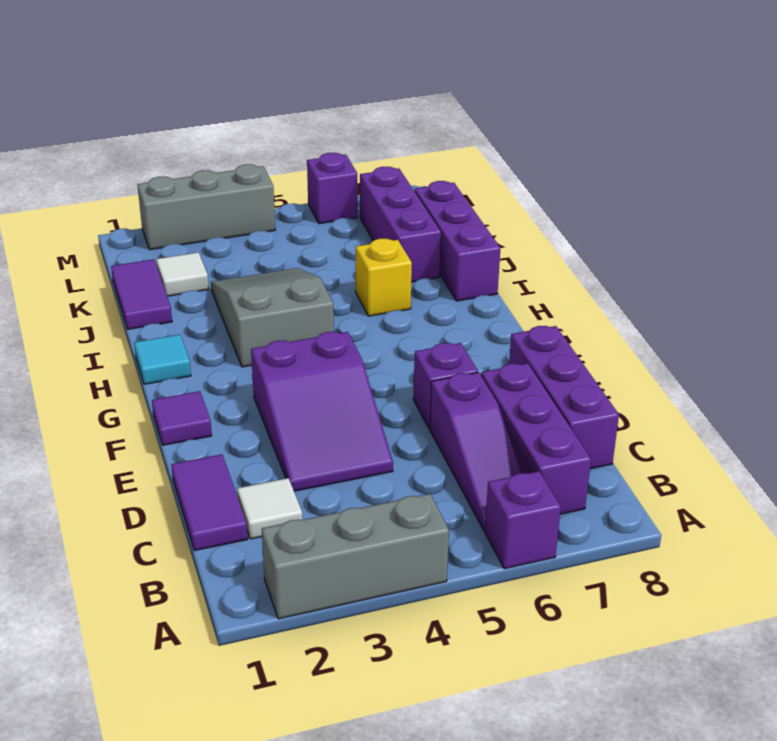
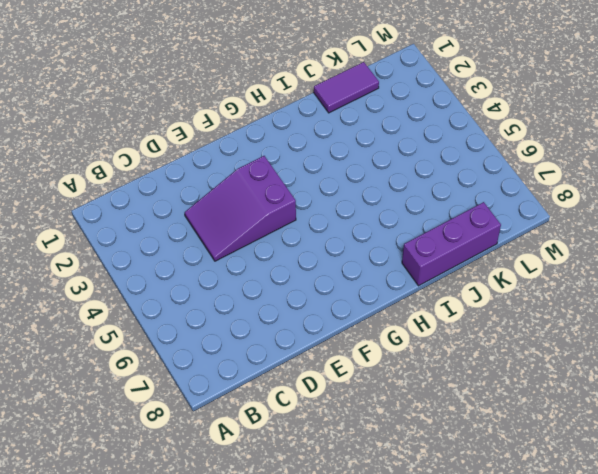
none -> grey brick A2:A4 level 1
none -> purple brick A6 level 1
none -> purple slope B6:D6 level 1 top D

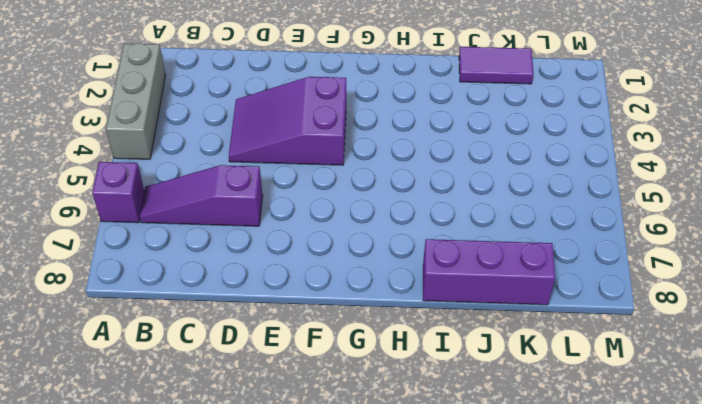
none -> purple brick B7:D7 level 1
none -> purple tile C1:D1 level 1
none -> white tile C2 level 1

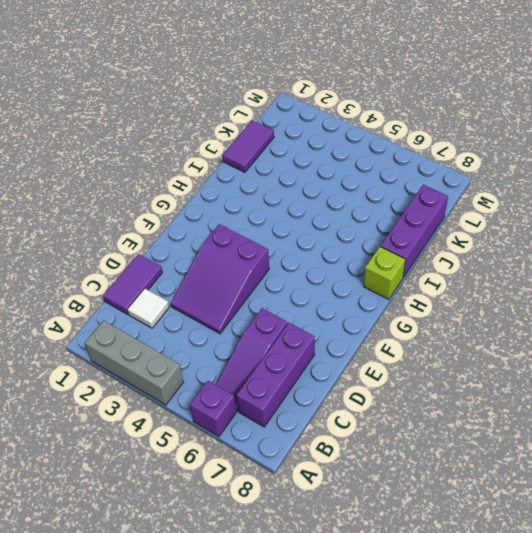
lime brick H8 level 1 -> none
none -> purple brick C8:E8 level 1
none -> purple brick E6 level 1
none -> purple tile F1 level 1

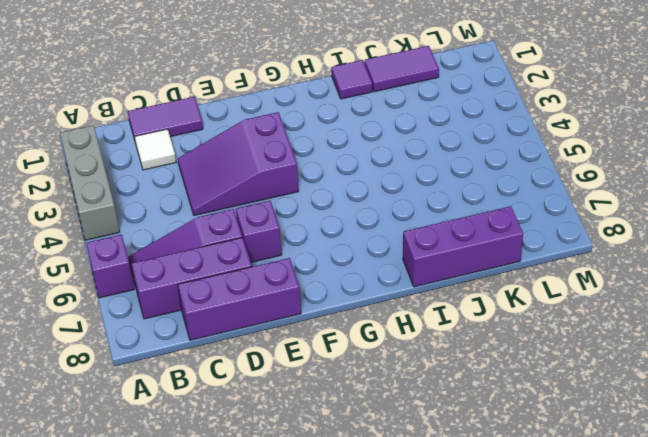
purple tile I1 level 1 -> purple tile F1 level 1
none -> cyan tile H1 level 1
none -> grey slope H3:J4 level 1 top H
none -> yellow brick I6 level 1

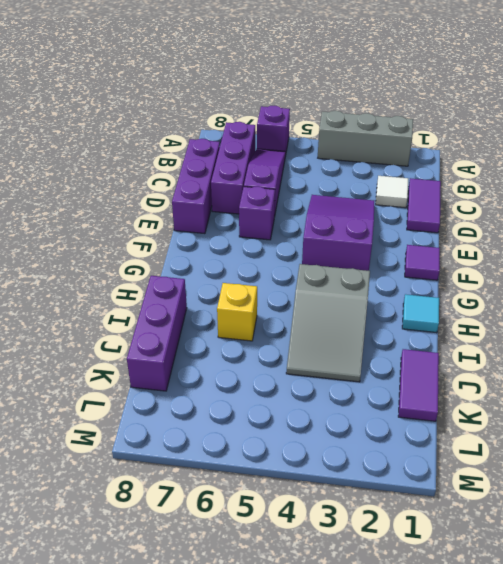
none -> purple brick J7:L7 level 1
none -> white tile K2 level 1
none -> grey brick M2:M4 level 1

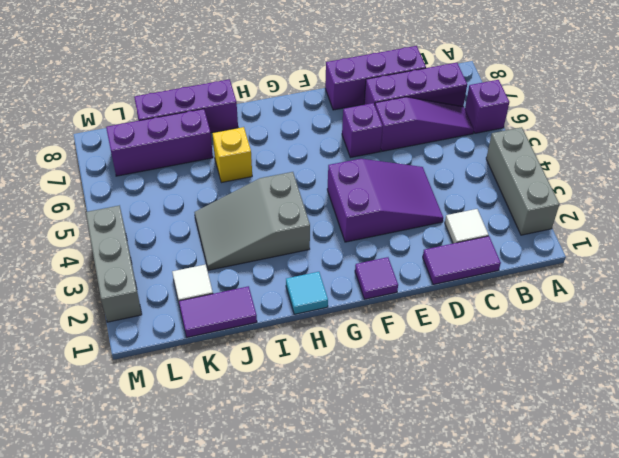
none -> purple brick M6 level 1

